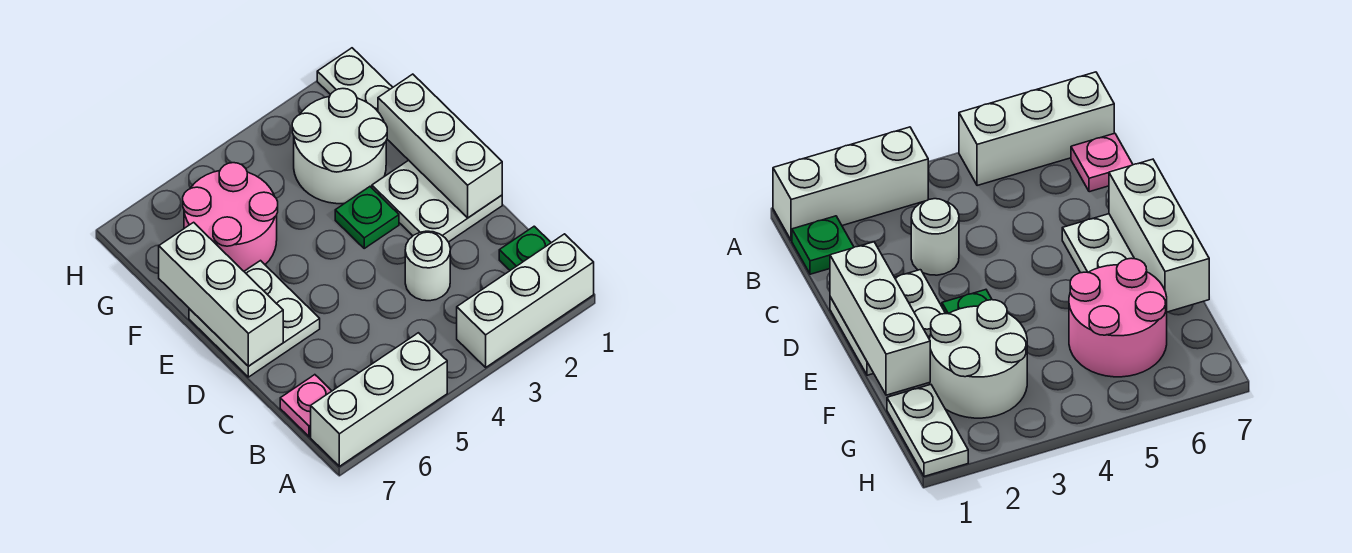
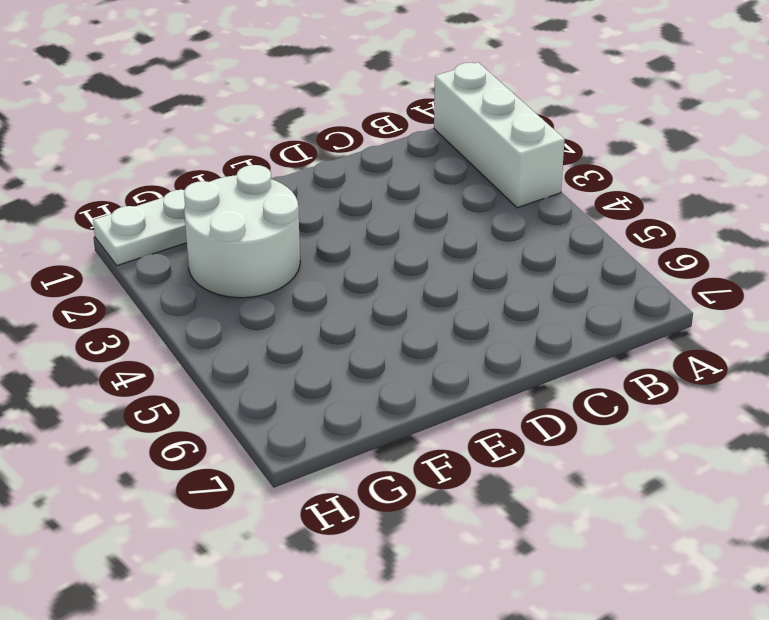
none -> white brick A5:A7 level 1
none -> green plate B1 level 1
none -> pink plate B7 level 1

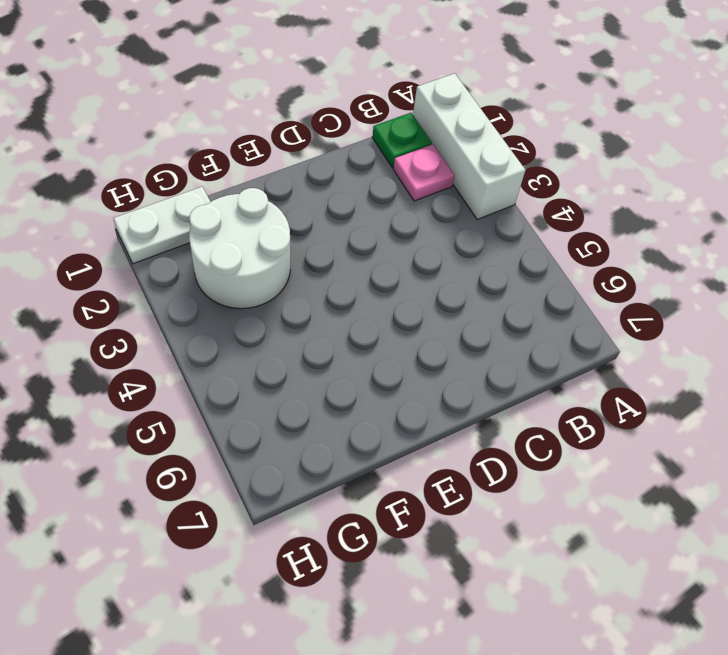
pink plate B2 level 1 -> pink plate B7 level 1
none -> white brick A5:A7 level 1
none -> white round brick C3 level 1
none -> white plate D1:E2 level 1

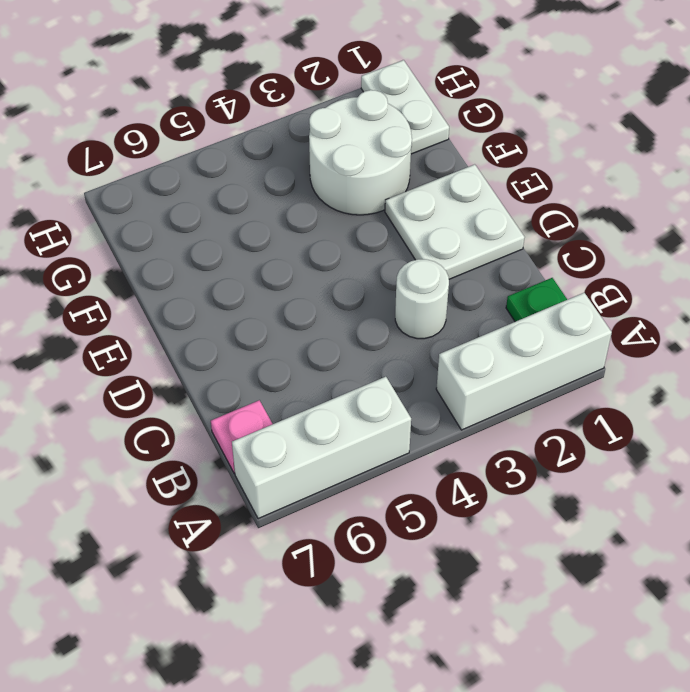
none -> white plate D6:E7 level 1
none -> green plate E3 level 1
none -> pink round brick F5:G6 level 1

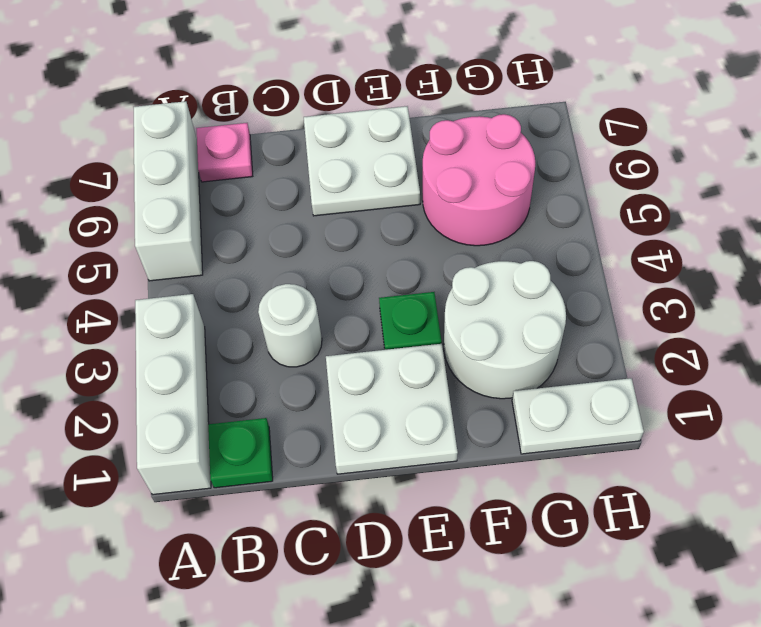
none -> white brick D1:F1 level 2
none -> white brick D7:F7 level 2

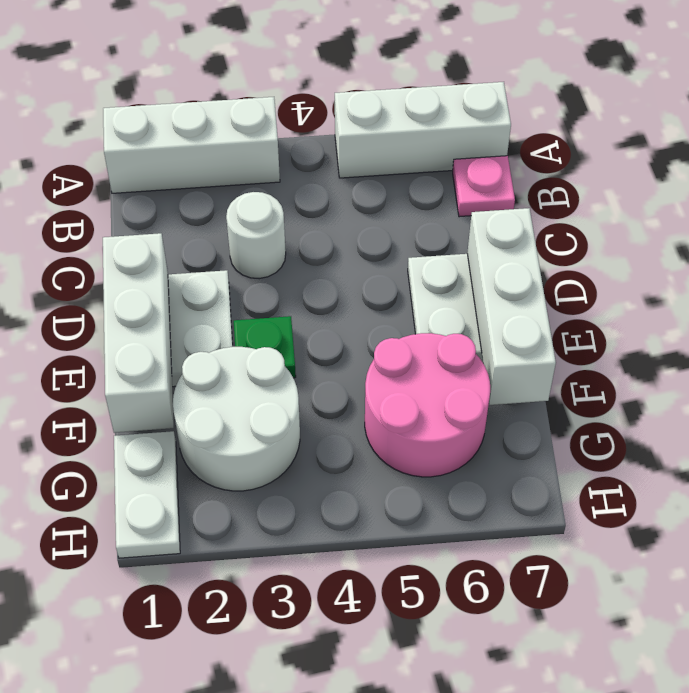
none -> green plate B1 level 1

